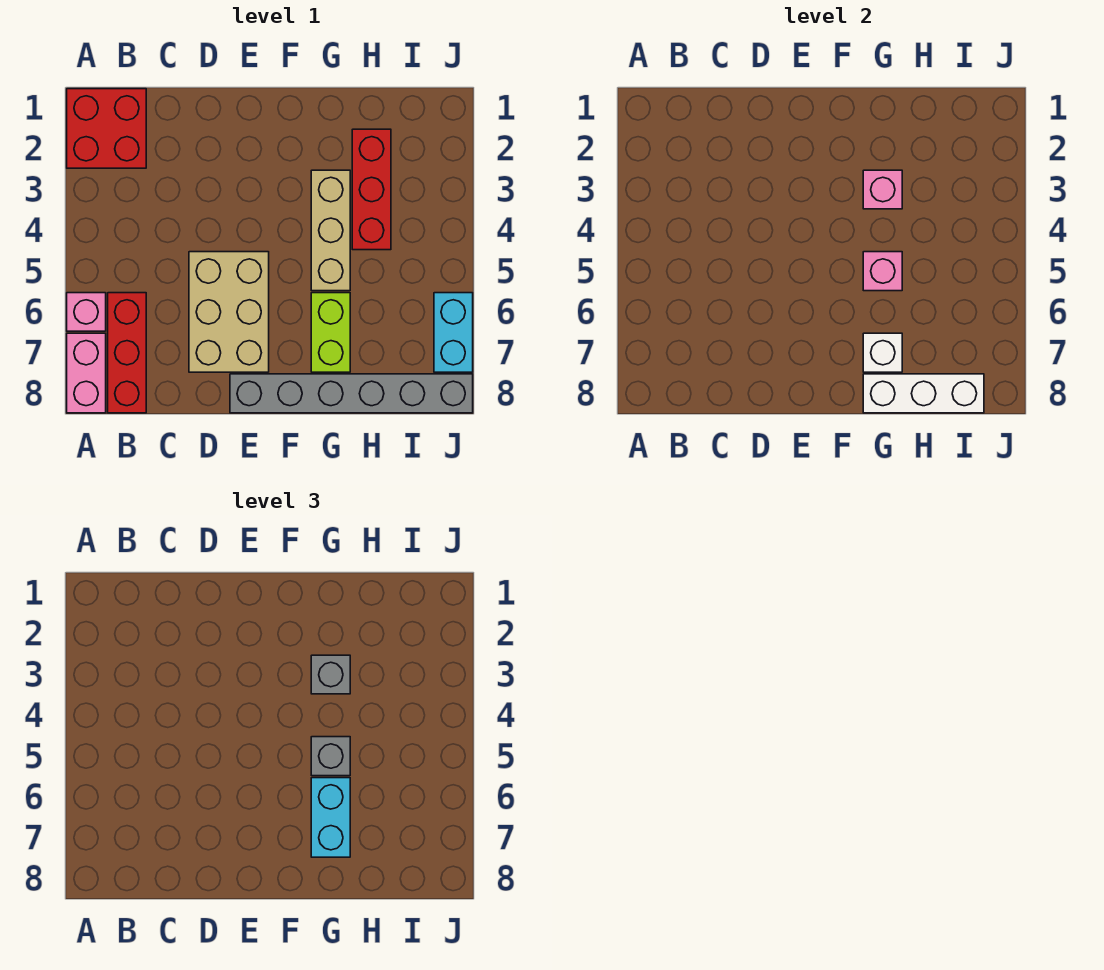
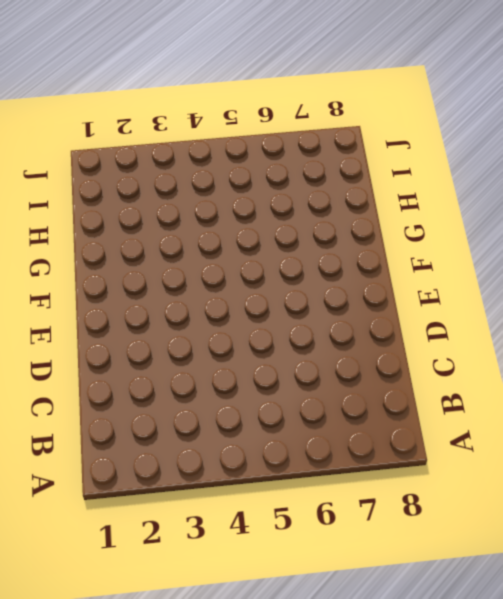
none -> red brick A1:B2 level 1
none -> pink brick A6 level 1
none -> pink brick A7:A8 level 1

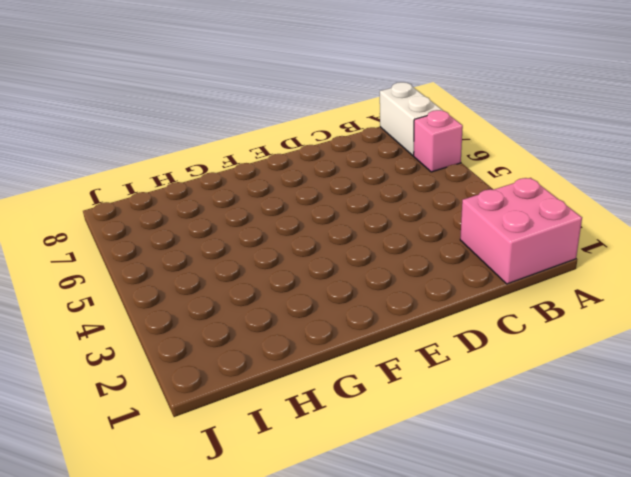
pink brick A1:B2 level 1 -> red brick A1:B2 level 1
white brick A7:A8 level 1 -> pink brick A7:A8 level 1
none -> red brick B6:B8 level 1
none -> tan brick D5:E7 level 1
none -> grey brick E8:J8 level 1

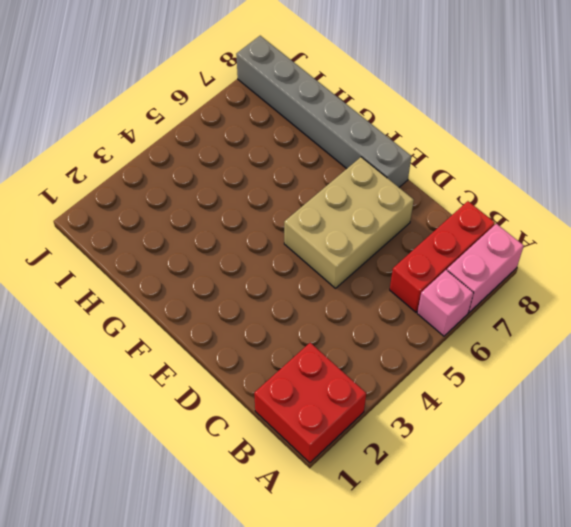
none -> tan brick G3:G5 level 1
none -> lime brick G6:G7 level 1
none -> red brick H2:H4 level 1

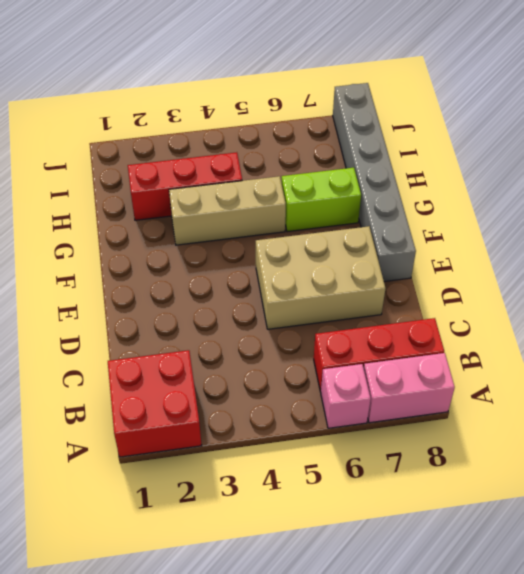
none -> cyan brick J6:J7 level 1
none -> pink brick G3 level 2
none -> pink brick G5 level 2

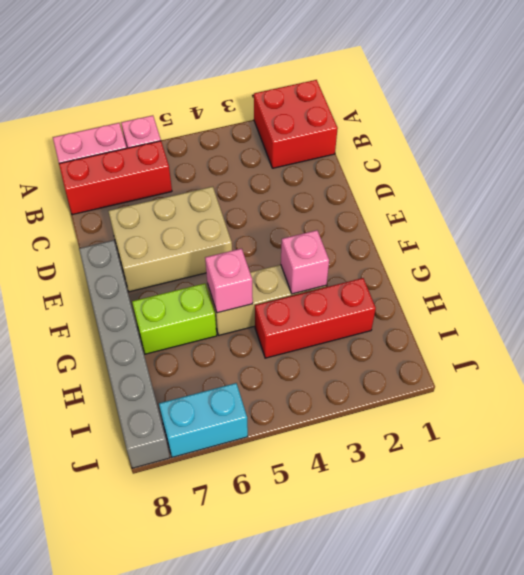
none -> white brick G7 level 2
none -> white brick G8:I8 level 2
none -> grey brick G3 level 3

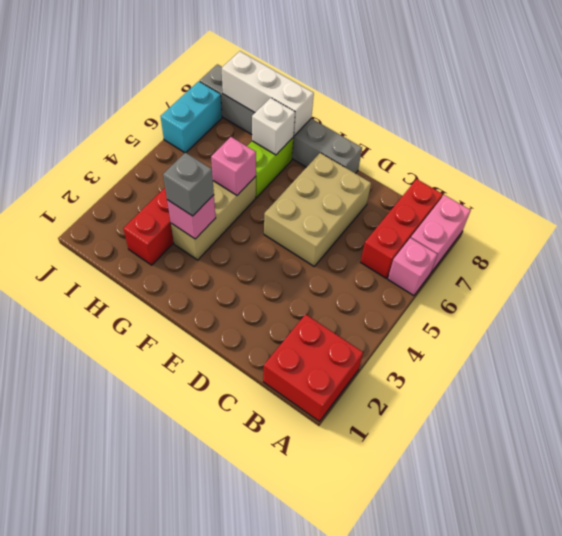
none -> grey brick G5 level 3
none -> cyan brick G6:G7 level 3

